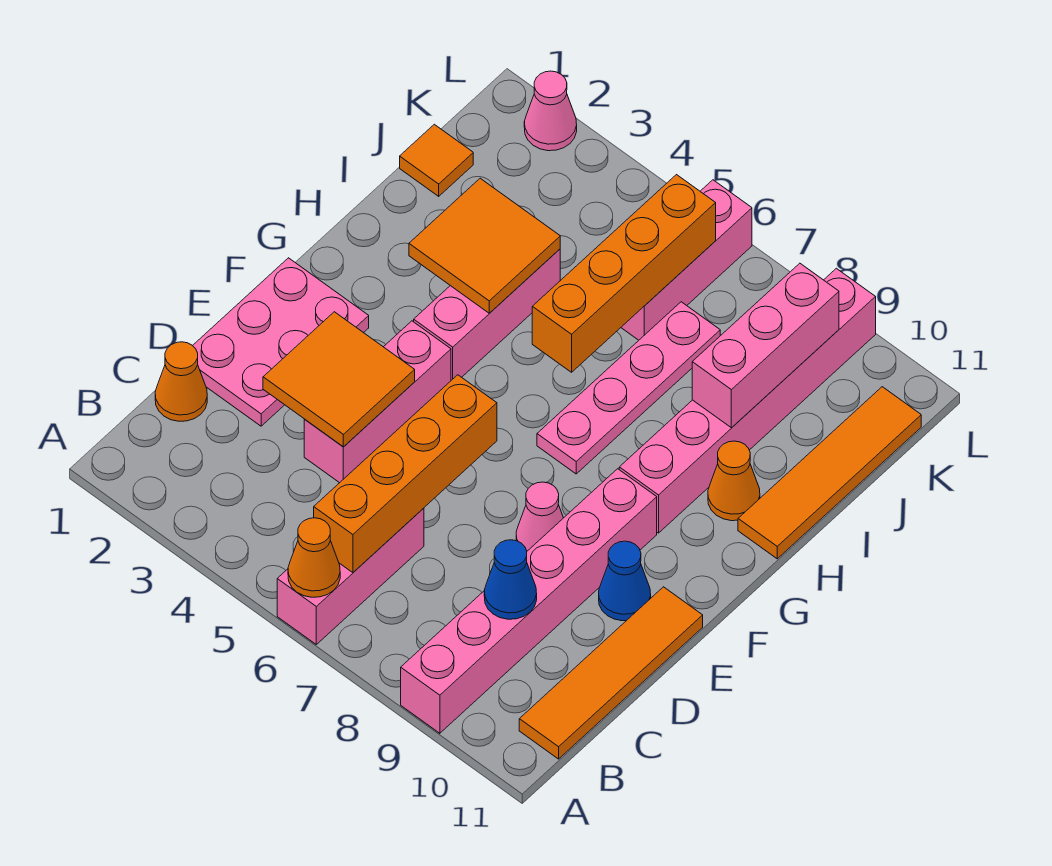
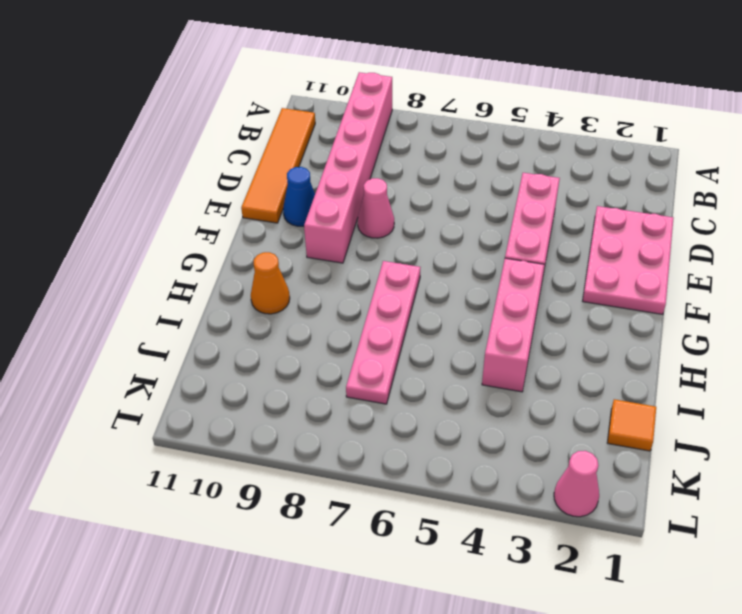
none -> pink brick A6:C6 level 1
none -> orange cone C1 level 1
none -> pink brick G9:L9 level 1

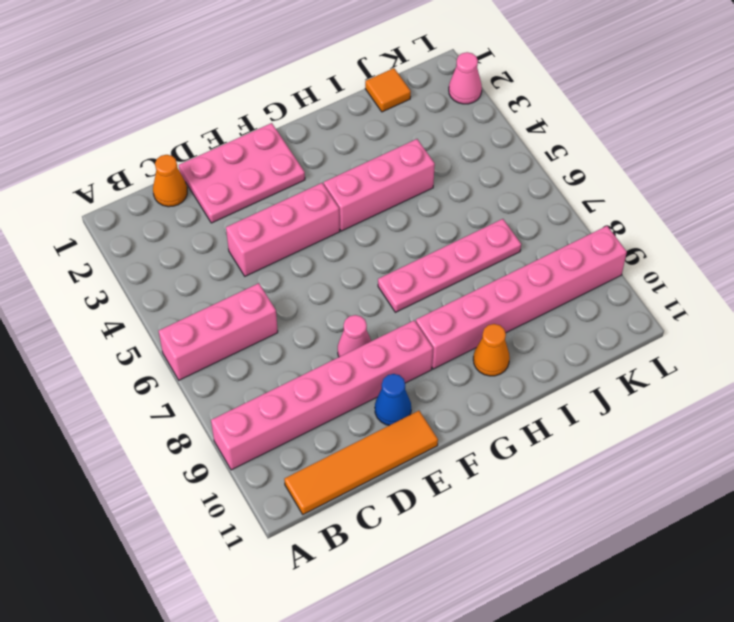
none -> orange tile H11:K11 level 1
none -> pink brick J6:L6 level 1
none -> orange cone A6 level 2

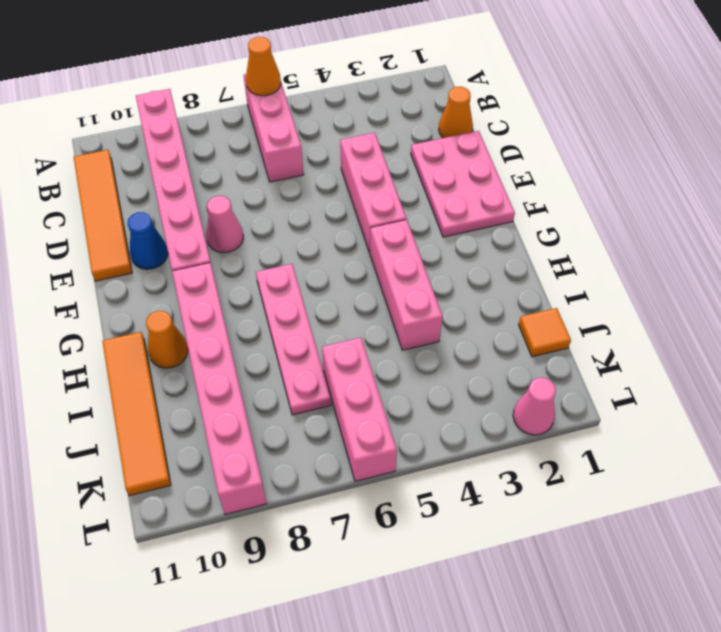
none -> orange brick B6:E6 level 2
none -> blue cone C9 level 2
none -> orange tile D3:E4 level 2

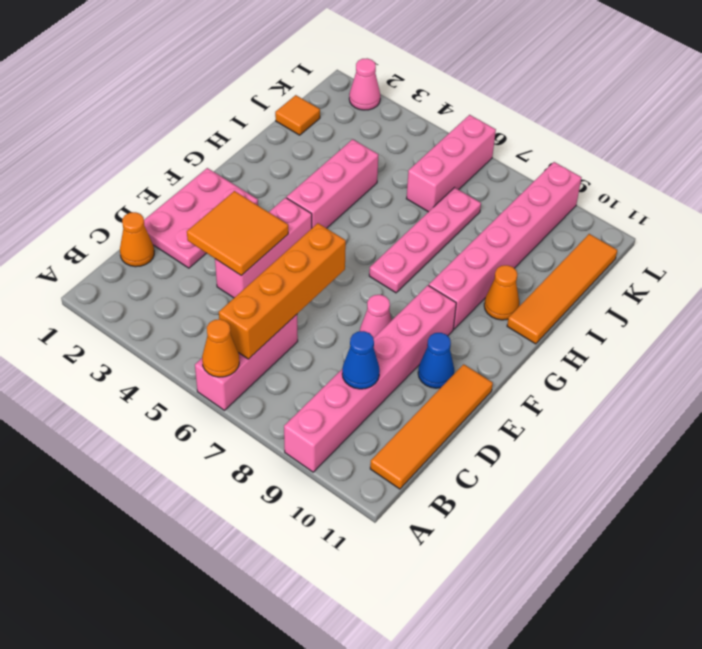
none -> orange tile H3:I4 level 2
none -> orange brick H6:K6 level 2
none -> pink brick I9:K9 level 2

